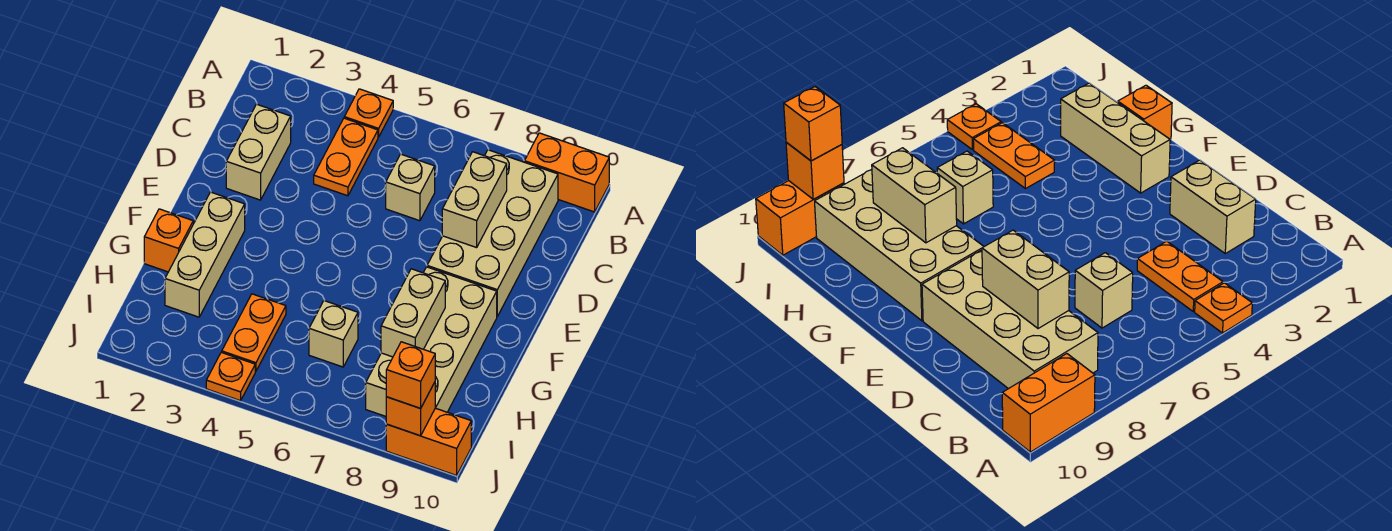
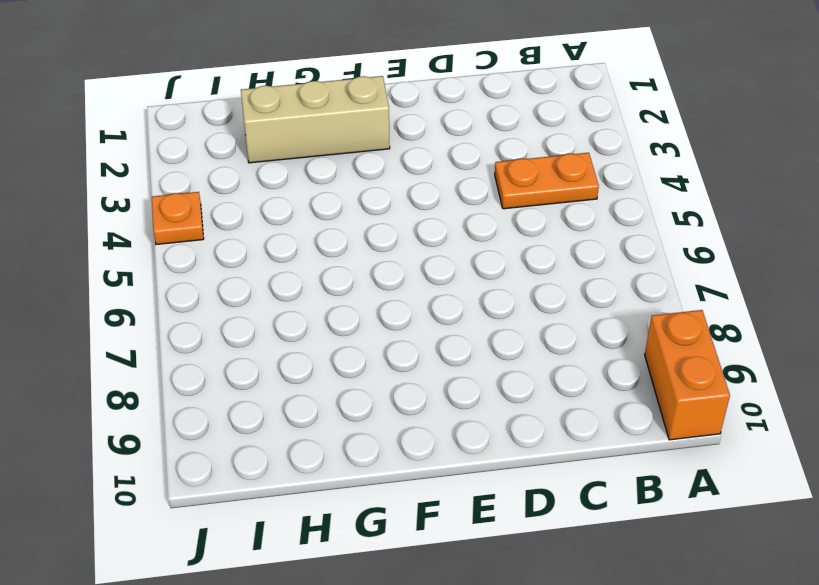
none -> orange plate A4 level 1
none -> tan brick B8:E9 level 1
none -> tan brick C2:D2 level 1

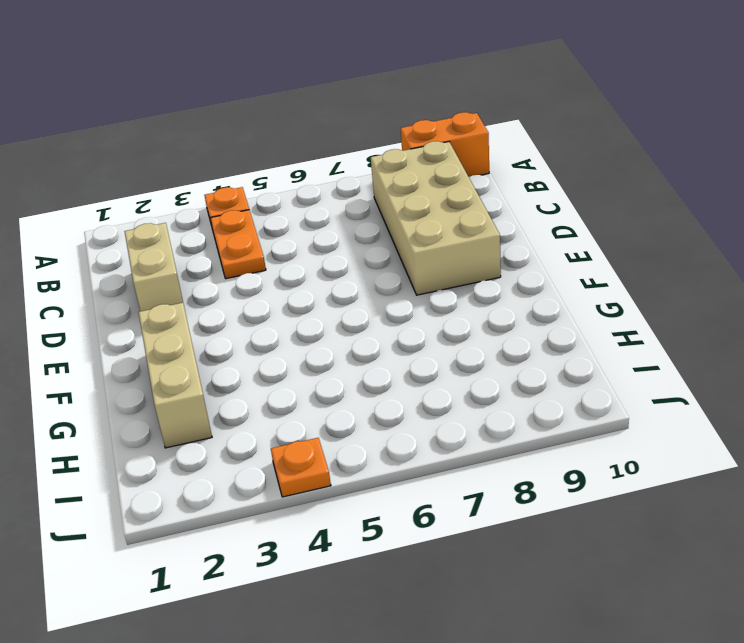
none -> tan brick C6 level 1
none -> tan brick F8:I9 level 1
none -> orange brick G1 level 1

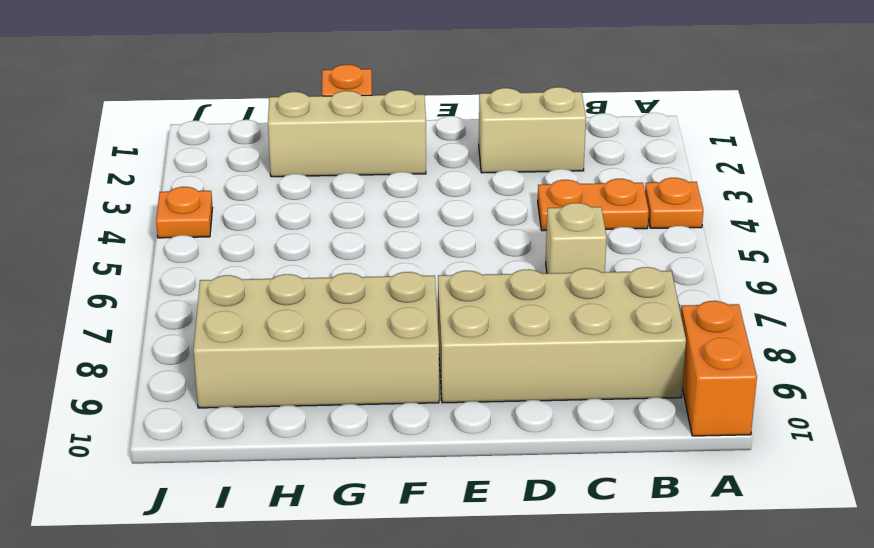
none -> orange plate H4:I4 level 1
none -> tan brick H6 level 1
none -> orange brick J9:J10 level 1

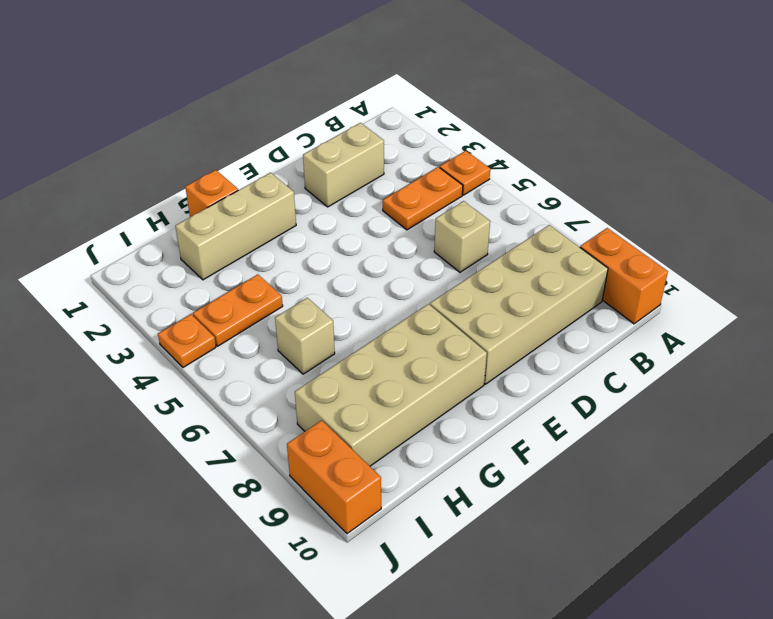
none -> tan brick C8:D8 level 2
none -> tan brick G8:H8 level 2
none -> orange brick J9 level 2

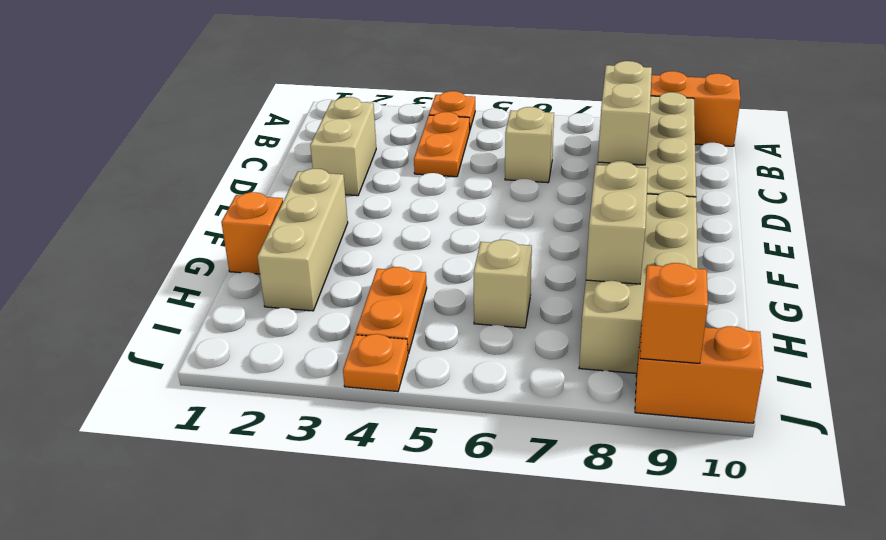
none -> orange brick J9 level 3

